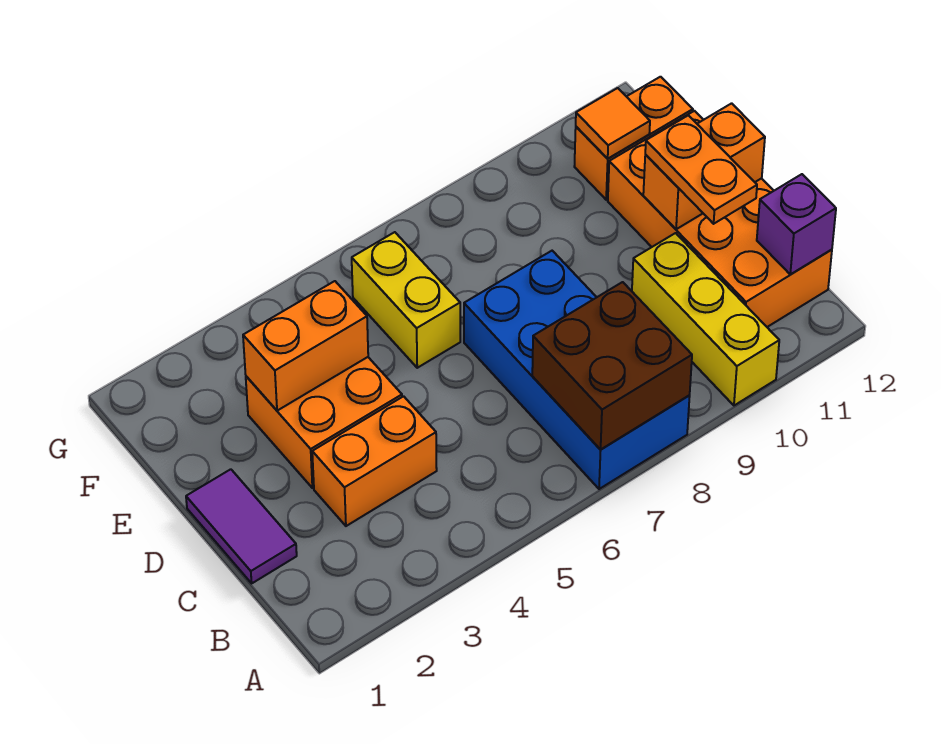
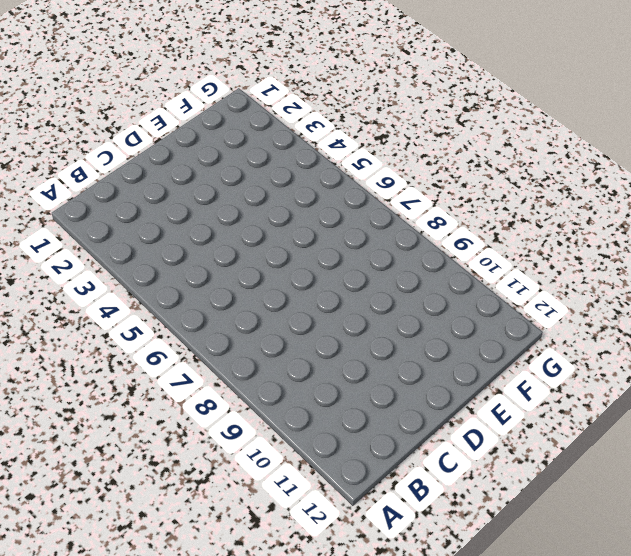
none -> blue brick A7:D8 level 1
none -> yellow brick A10:C10 level 1
none -> orange brick B11:E12 level 1

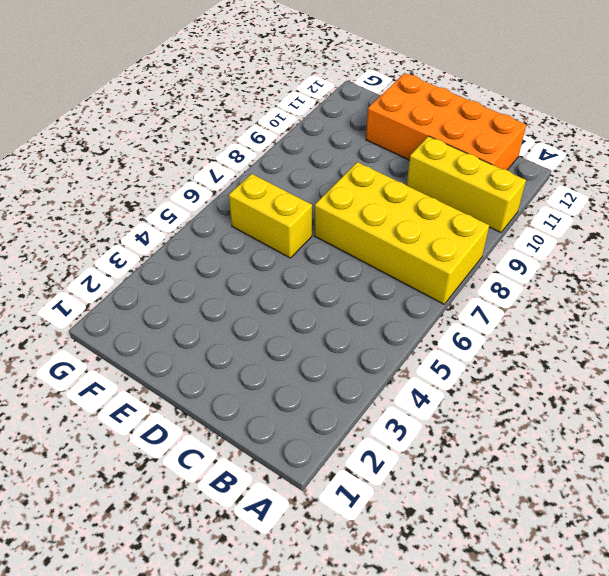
yellow brick A7:D8 level 1 -> blue brick A7:D8 level 1
none -> purple tile C1:D1 level 1
none -> orange brick C3:C4 level 1
none -> orange brick D3:E4 level 1

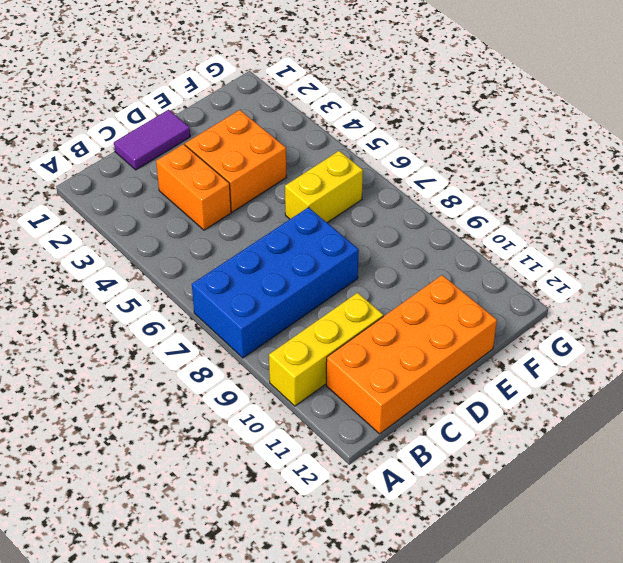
none -> orange brick F11:F12 level 1
none -> brown brick A7:B8 level 2
none -> purple brick B12 level 2

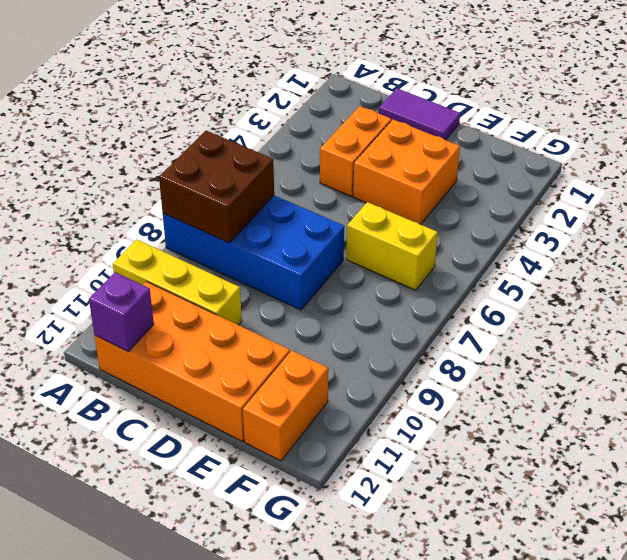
none -> orange brick D11:D12 level 2
none -> orange brick E3:E4 level 2
none -> orange tile F11 level 2

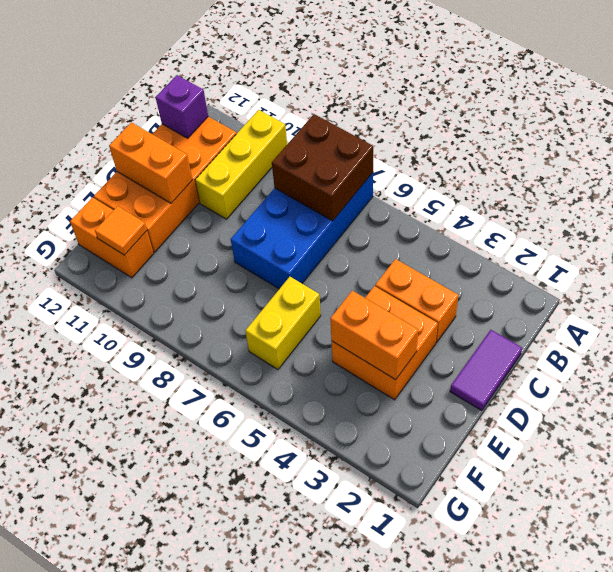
none -> orange plate C11:D11 level 3

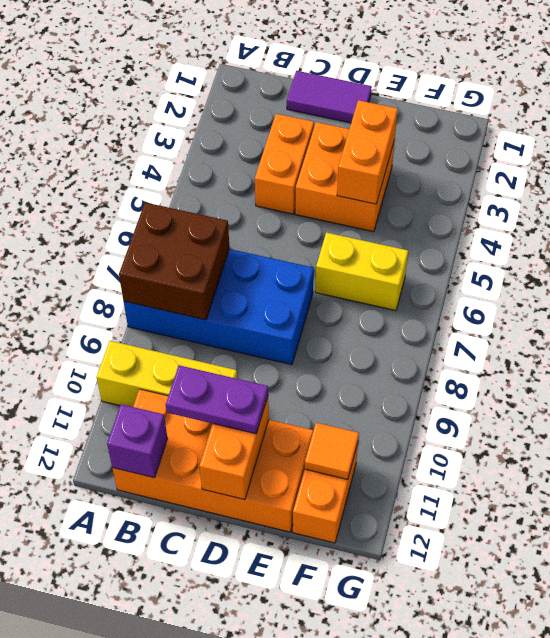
purple plate C11:D11 level 3 -> orange plate C11:D11 level 3

